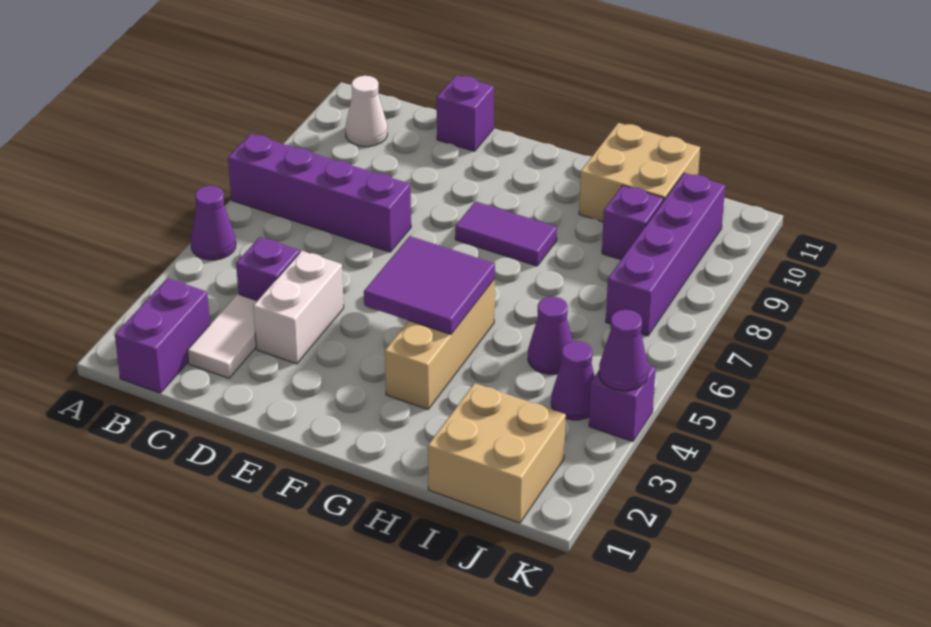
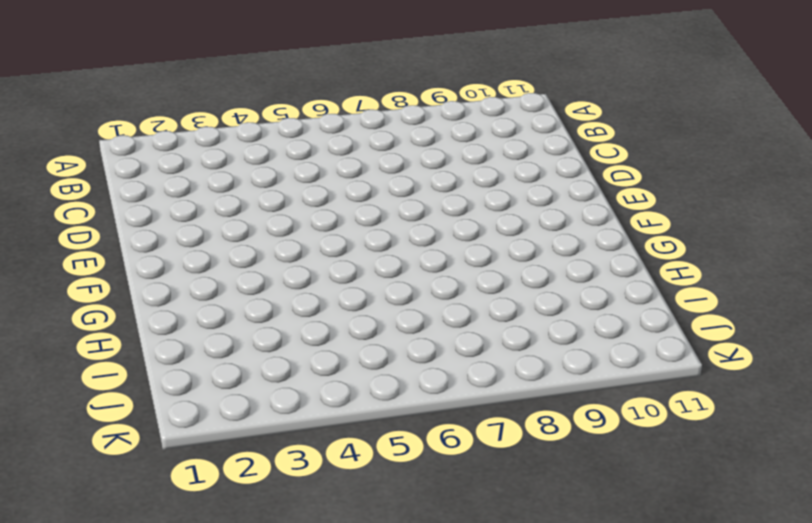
none -> purple cone A5 level 1
none -> purple brick A7:D7 level 1
none -> purple brick B1:B2 level 1

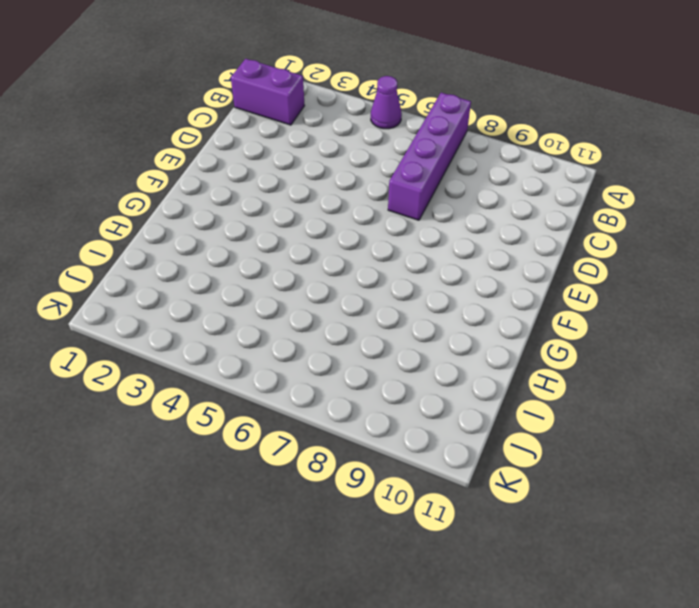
none -> white cone B10 level 1
none -> white tile C2:C3 level 1
none -> purple brick C4 level 1

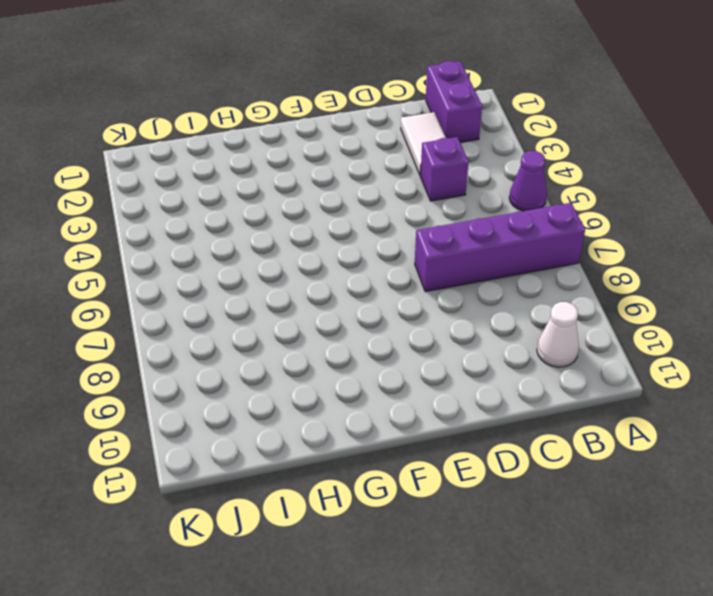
none -> white brick D3:D4 level 1
none -> purple brick D11 level 1
none -> purple tile F8:G8 level 1

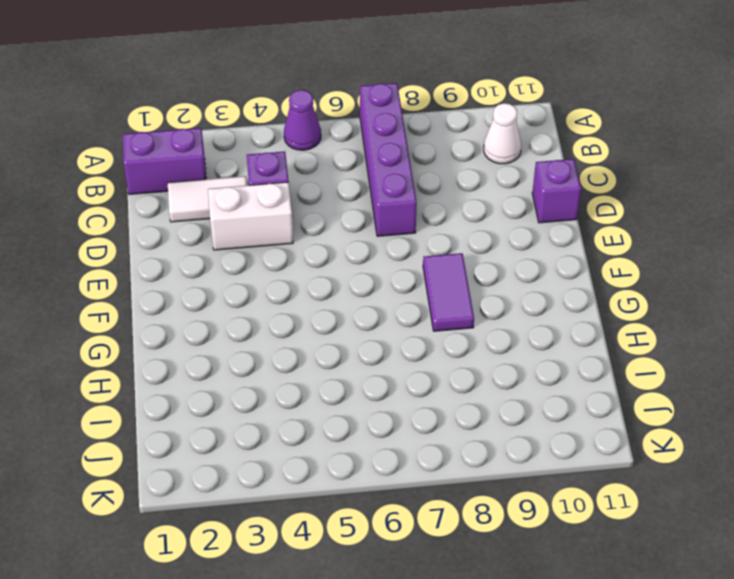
none -> tan brick G3:G5 level 1
none -> tan brick H10:I11 level 1
none -> tan brick I1:J2 level 1

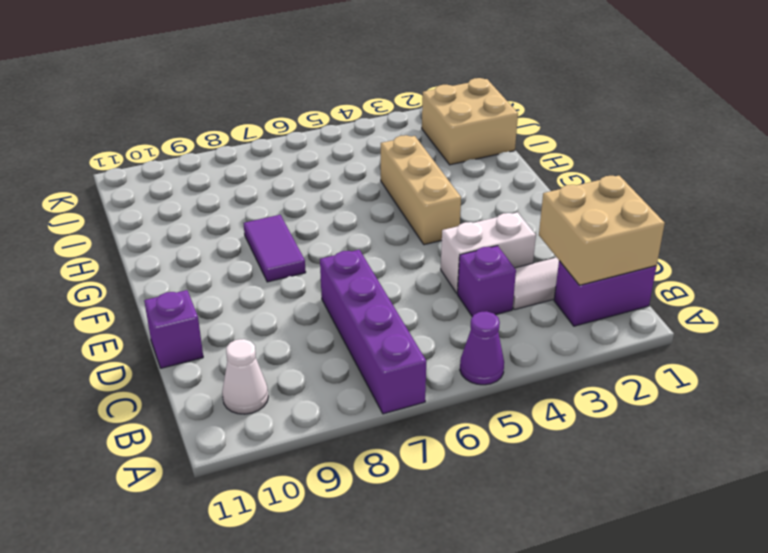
tan brick B1:C2 level 2 -> tan brick H10:I11 level 1
tan brick F4:H4 level 1 -> tan brick G3:G5 level 1
none -> purple cone I5 level 1
none -> purple brick I9 level 1
none -> purple cone J4 level 1

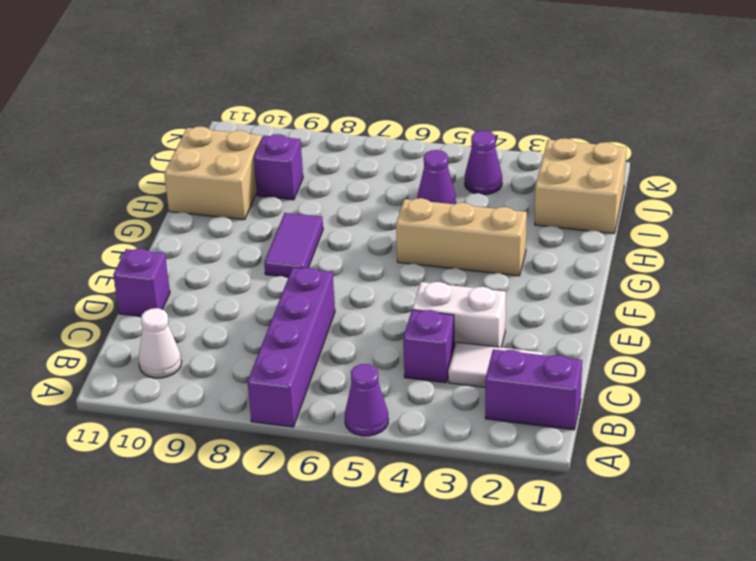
none -> purple brick J7:J10 level 1
none -> purple brick K4 level 1
none -> purple tile F4:G5 level 2

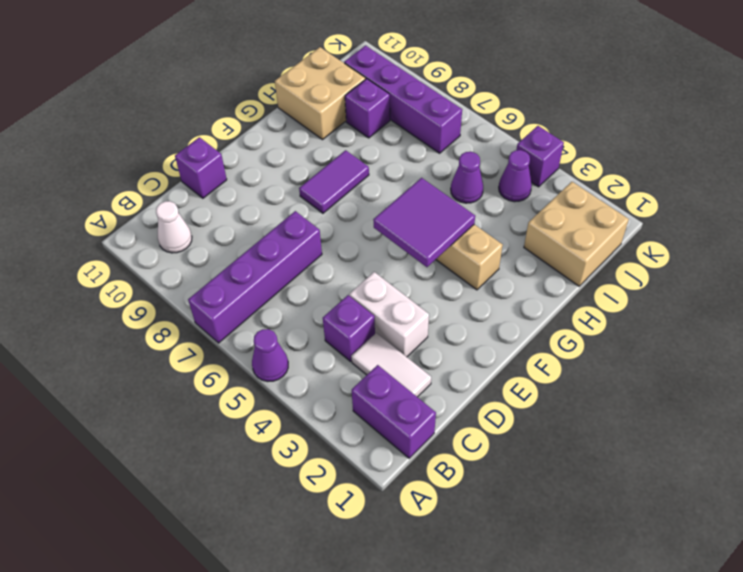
none -> purple cone K4 level 2

